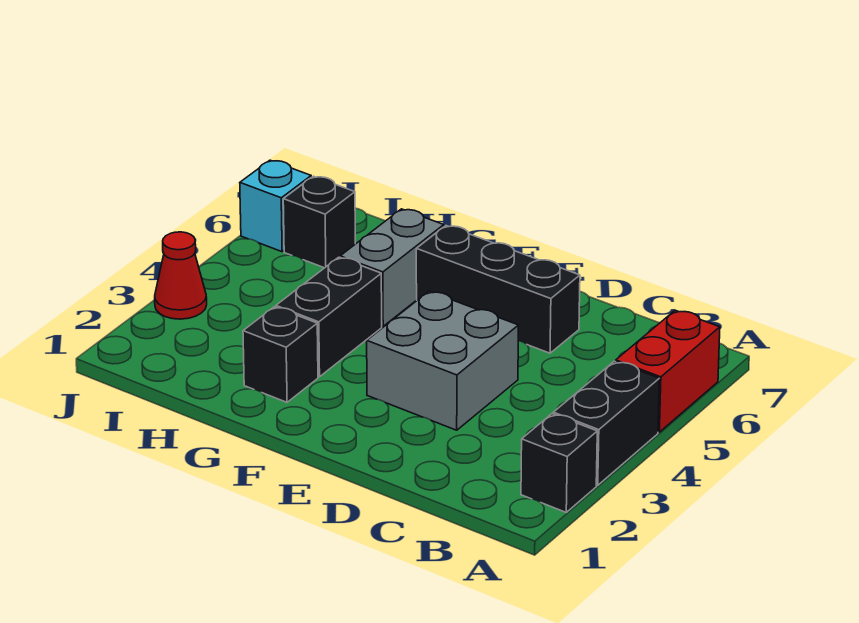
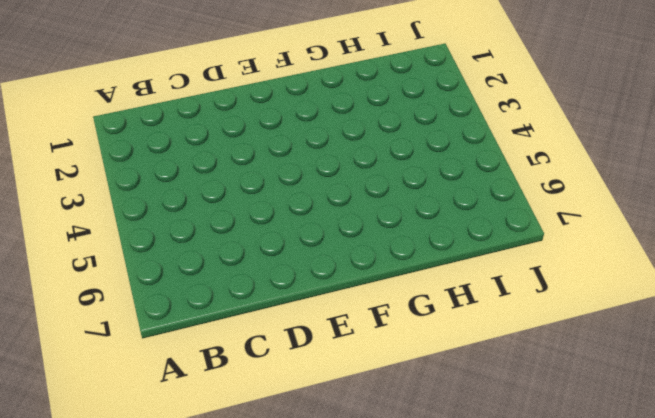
none -> black brick A2 level 1
none -> black brick A3:A4 level 1

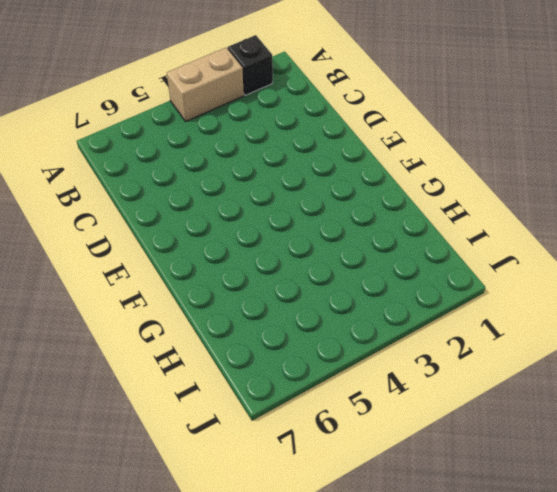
tan brick A3:A4 level 1 -> black brick A3:A4 level 1
none -> red brick A5:A6 level 1
none -> grey brick D3:E4 level 1

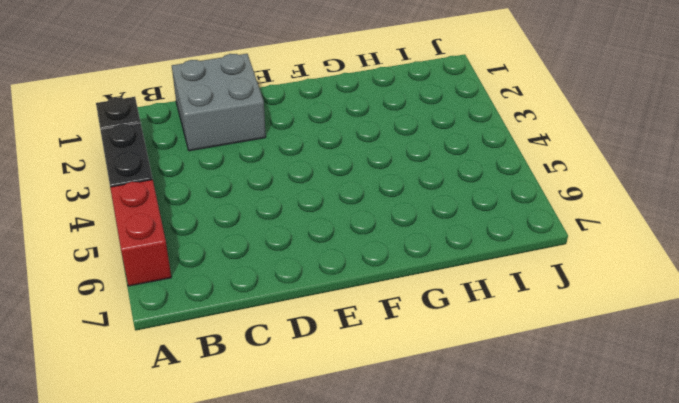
grey brick C1:D2 level 1 -> grey brick D3:E4 level 1
none -> black brick D6:F6 level 1
none -> black brick G2 level 1

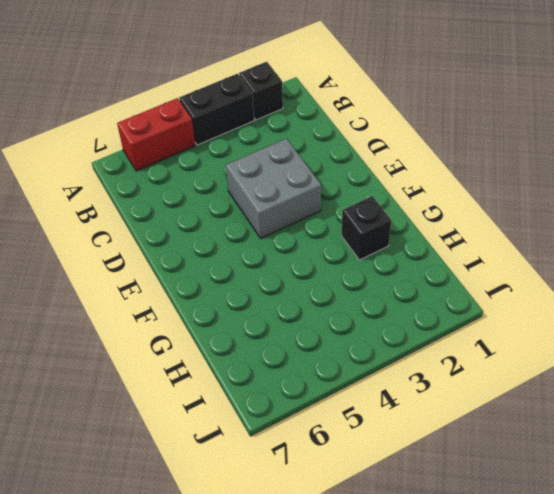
none -> black brick D6:F6 level 1
none -> black brick G3:G4 level 1

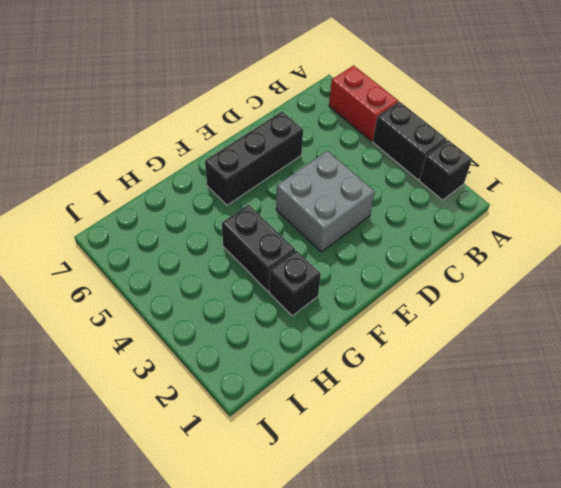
none -> grey brick G5:G6 level 1
none -> black brick I6 level 1

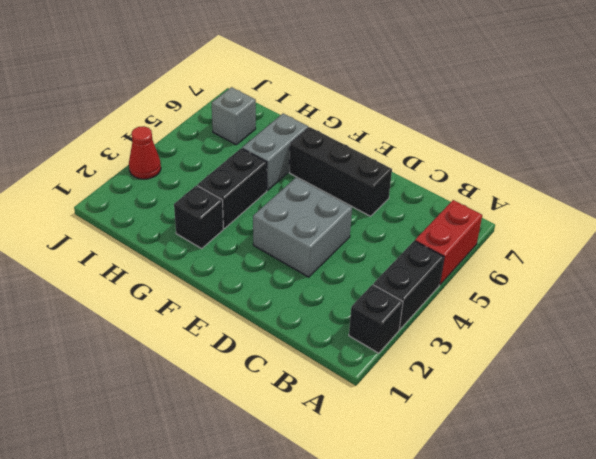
grey brick I6 level 1 -> black brick I6 level 1
none -> cyan brick J6 level 1

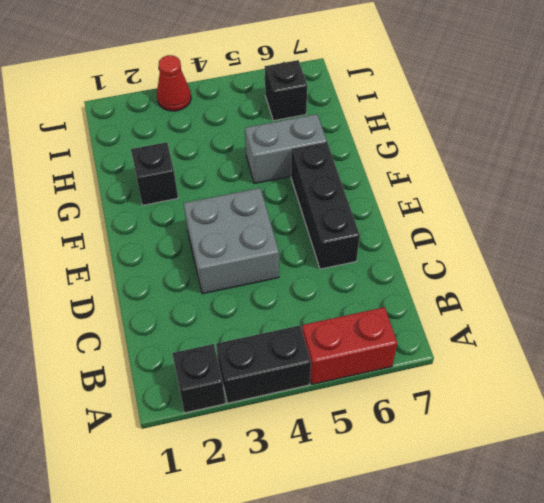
none -> black brick G3:G4 level 1
none -> cyan brick J6 level 1

